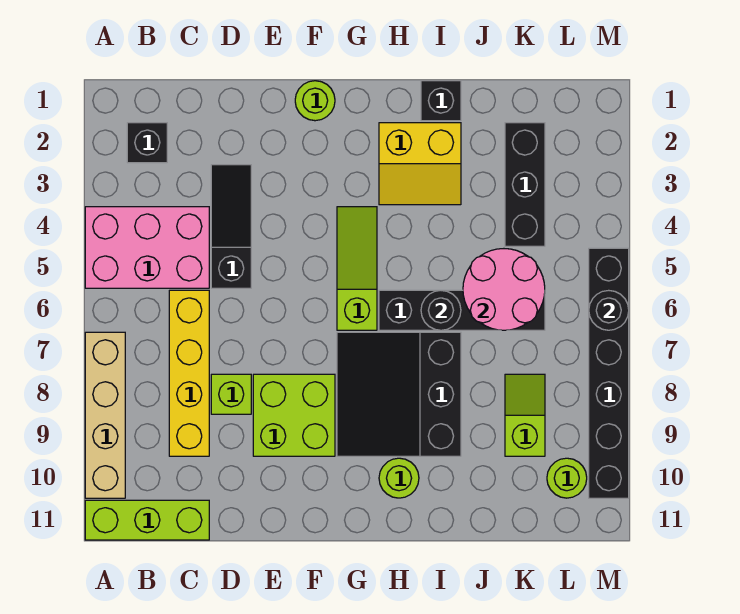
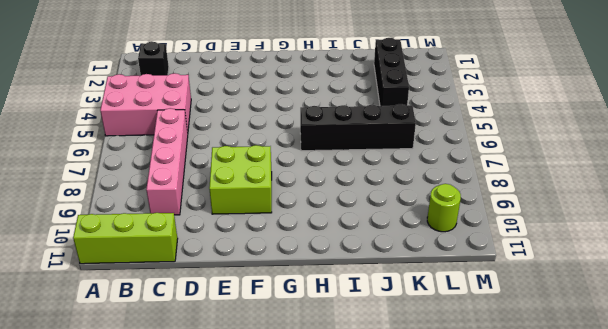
pink brick C6:C9 level 1 -> yellow brick C6:C9 level 1
none -> tan brick A7:A10 level 1
none -> black slope D3:D5 level 1 top 5
none -> lime brick D8 level 1

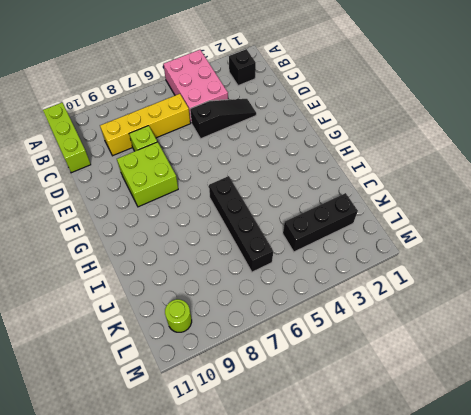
none -> tan brick A7:A10 level 1
none -> lime round brick F1 level 1
none -> lime slope G4:G6 level 1 top 6

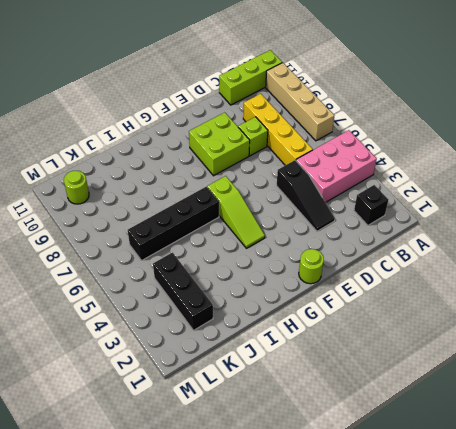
none -> black slope G7:I9 level 1 top I
none -> yellow slope H2:I3 level 1 top 2
none -> lime round brick H10 level 1

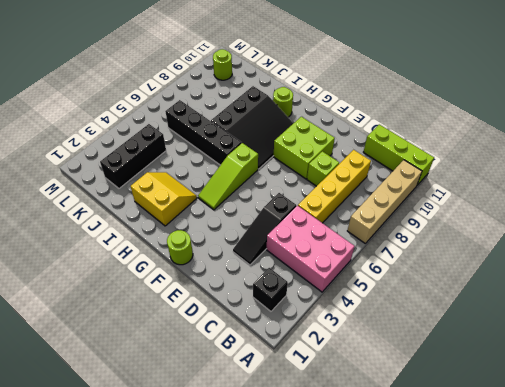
none -> black brick I1 level 1
none -> lime slope K8:K9 level 1 top 9
none -> black brick M5:M10 level 1

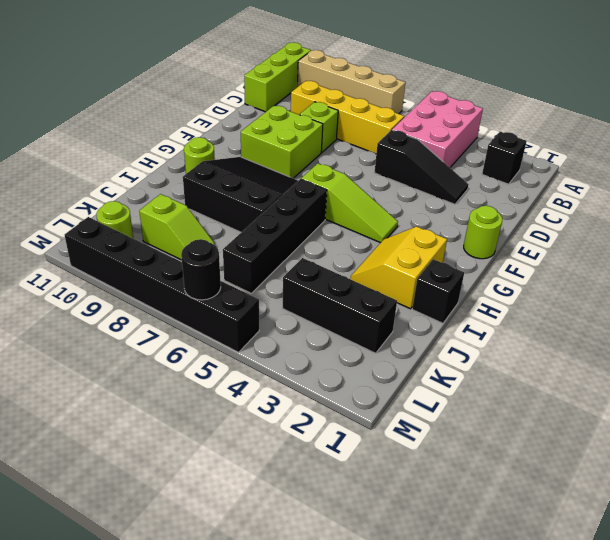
none -> black round brick I6 level 2
none -> pink round brick J5:K6 level 2

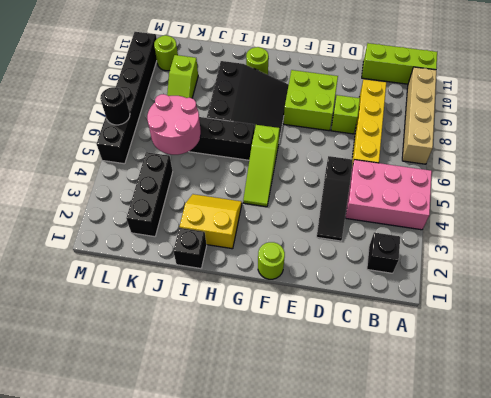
none -> black round brick I6 level 2

